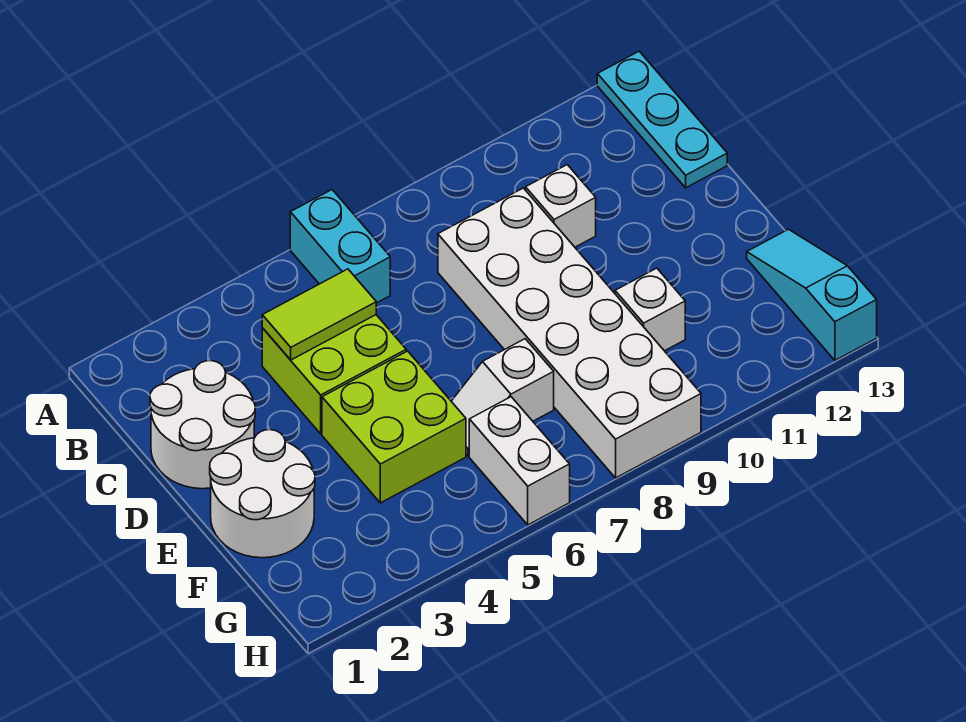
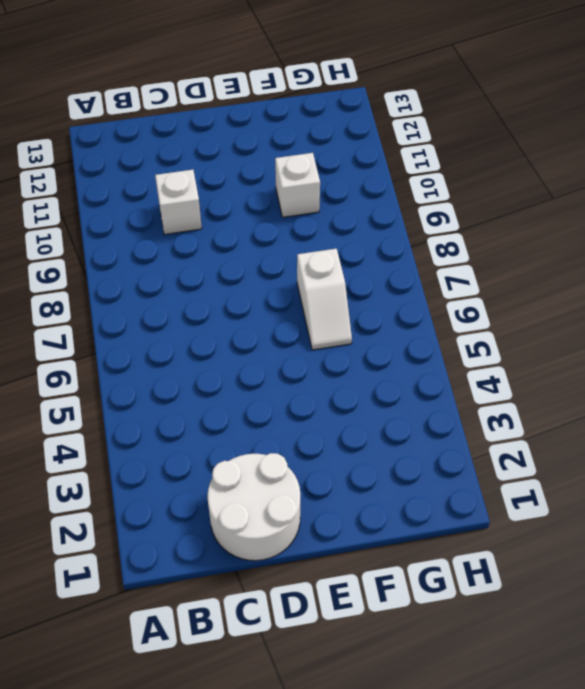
none -> cyan brick A6:B6 level 1
none -> cyan plate A13:C13 level 1
none -> lime brick C4:D5 level 1

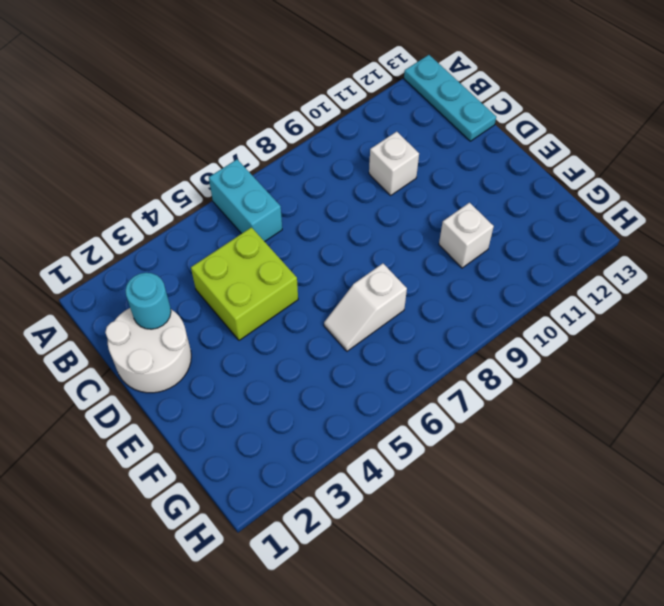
cyan round brick C2 level 2 -> none
none -> white brick C8:H9 level 1
none -> white round brick E1:F2 level 1
none -> lime brick E4:F5 level 1

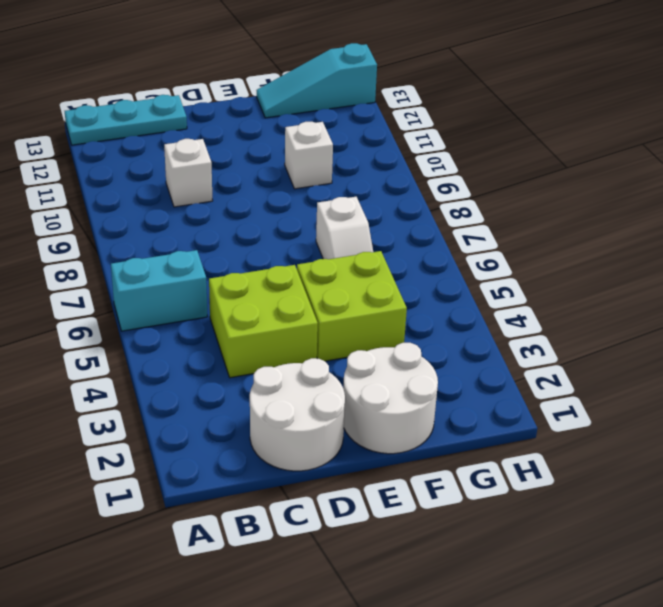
none -> white brick C8:H9 level 1
none -> white brick G6:H6 level 1
none -> lime tile C4:C5 level 2

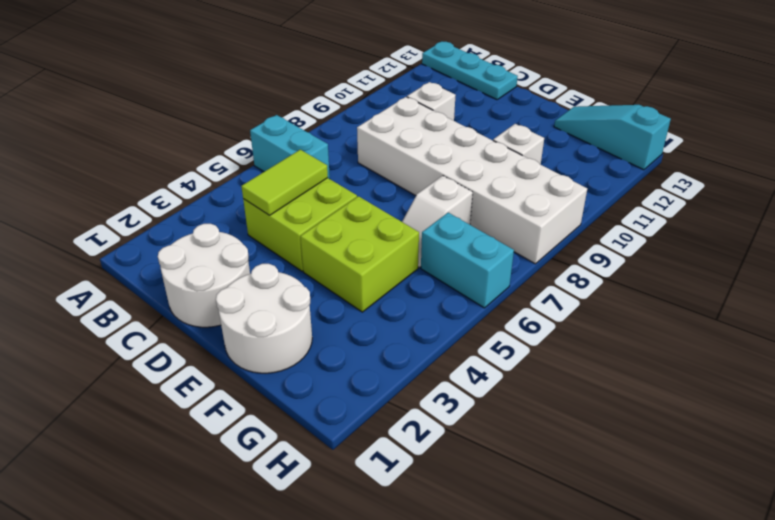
cyan brick G6:H6 level 1 -> white brick G6:H6 level 1

